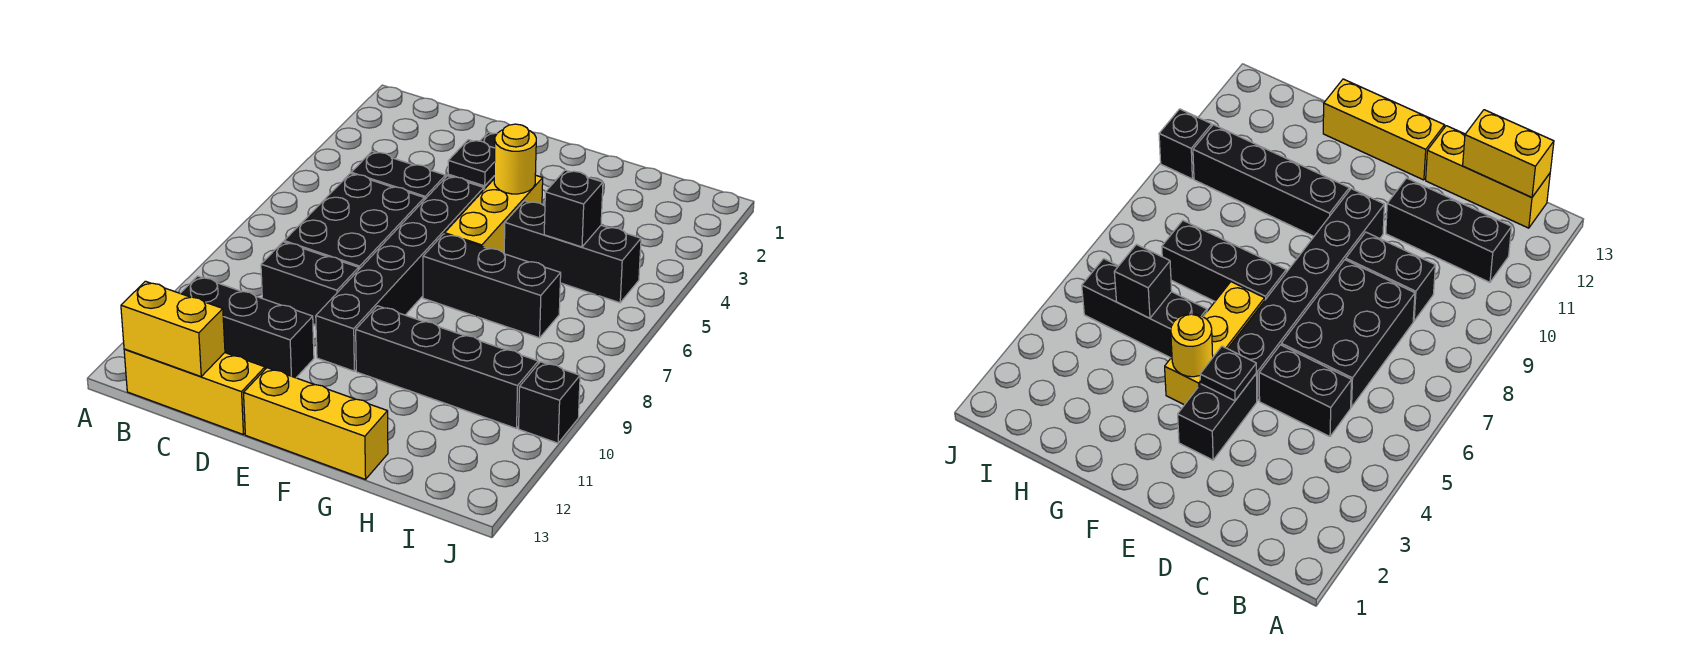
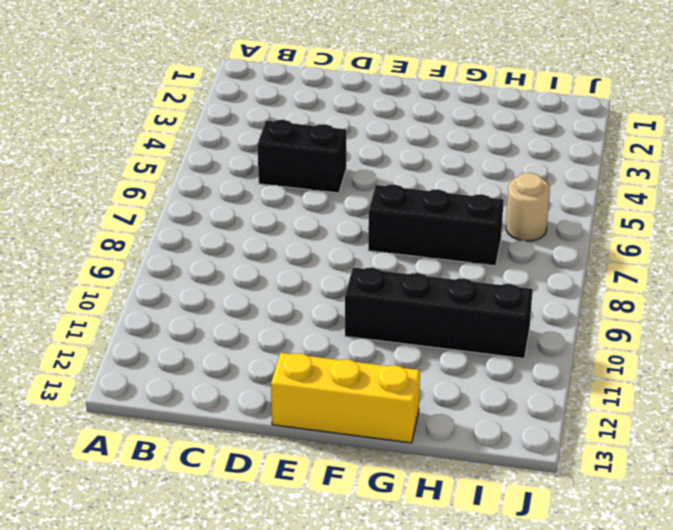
tan round brick I6 level 1 -> none
none -> black brick B11:D11 level 1
none -> yellow brick B13:D13 level 1
none -> black brick C6:D8 level 1

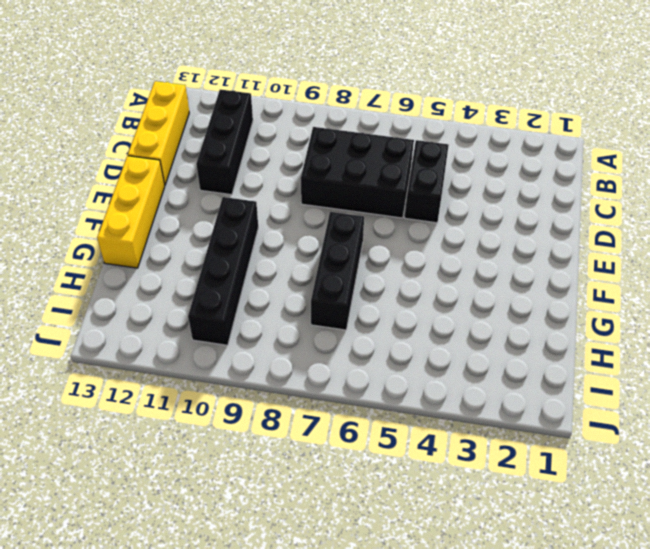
none -> black brick C9:D9 level 1
none -> black brick E3:E4 level 1
none -> black brick E5:E10 level 1

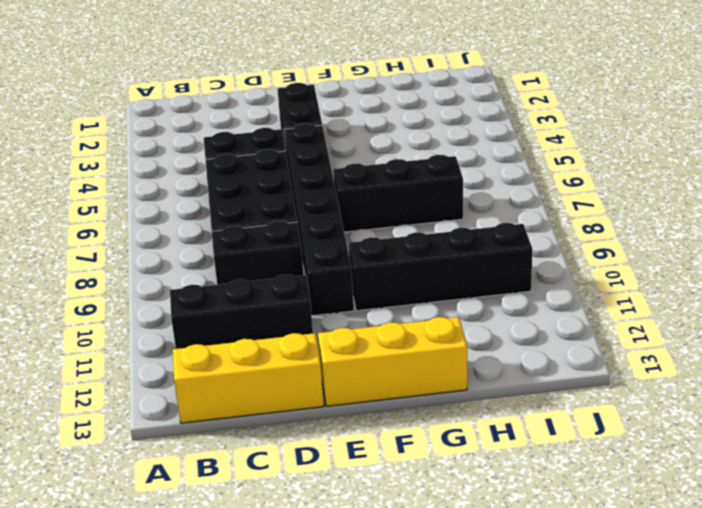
none -> yellow brick F4:F6 level 1
none -> black brick G5:I5 level 1
none -> black brick J10 level 1

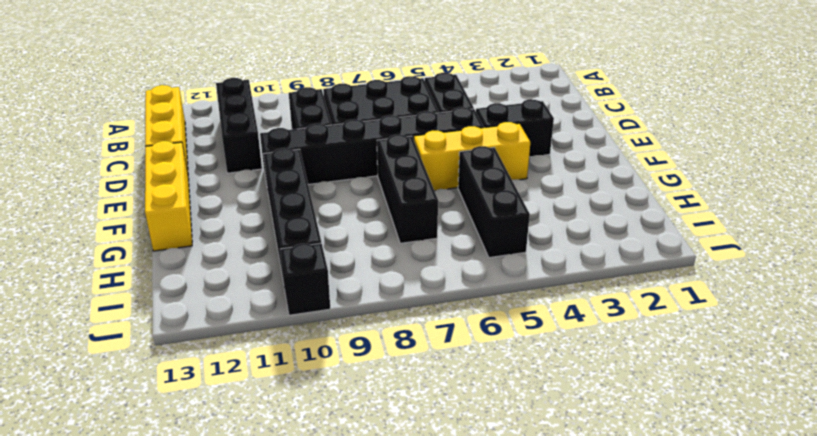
none -> yellow brick B13:C13 level 2
none -> black plate E4 level 2
none -> yellow round brick F4 level 2

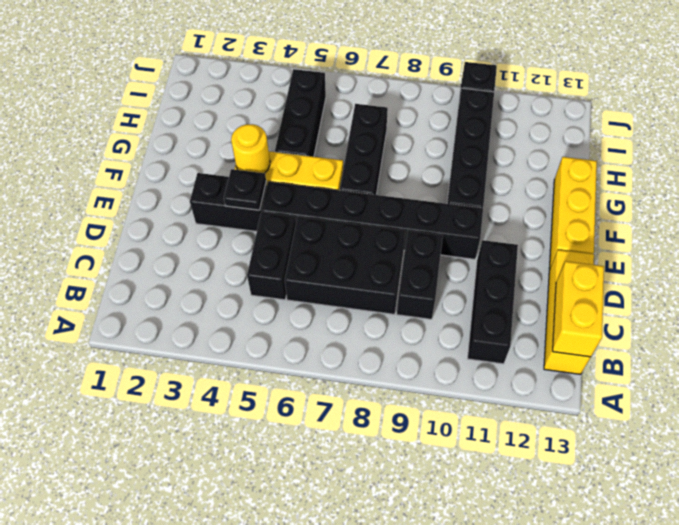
none -> black brick H5 level 2

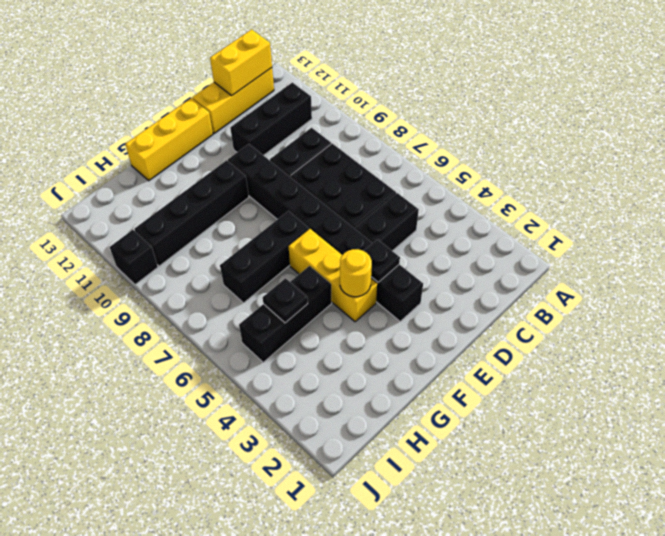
black plate H5 level 2 -> black brick H5 level 2

